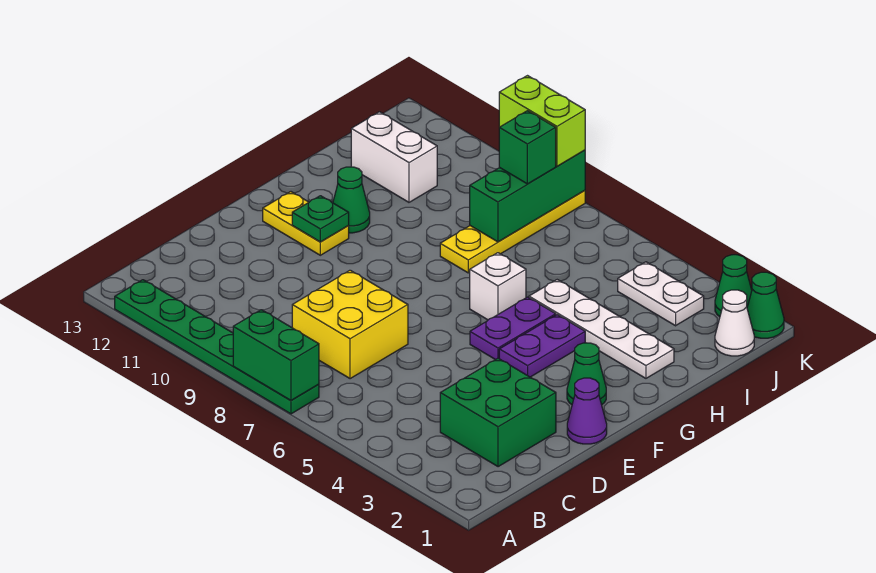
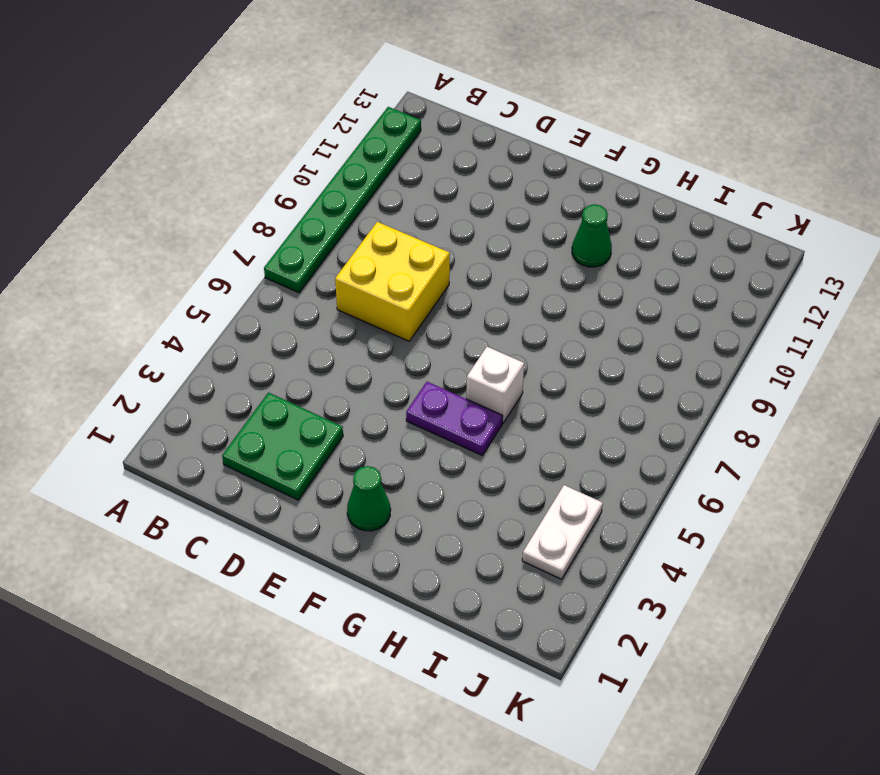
green plate C2:D3 level 1 -> green brick C2:D3 level 1
none -> purple cone E1 level 1
none -> purple plate F4:G4 level 1
none -> yellow plate F11:F12 level 1

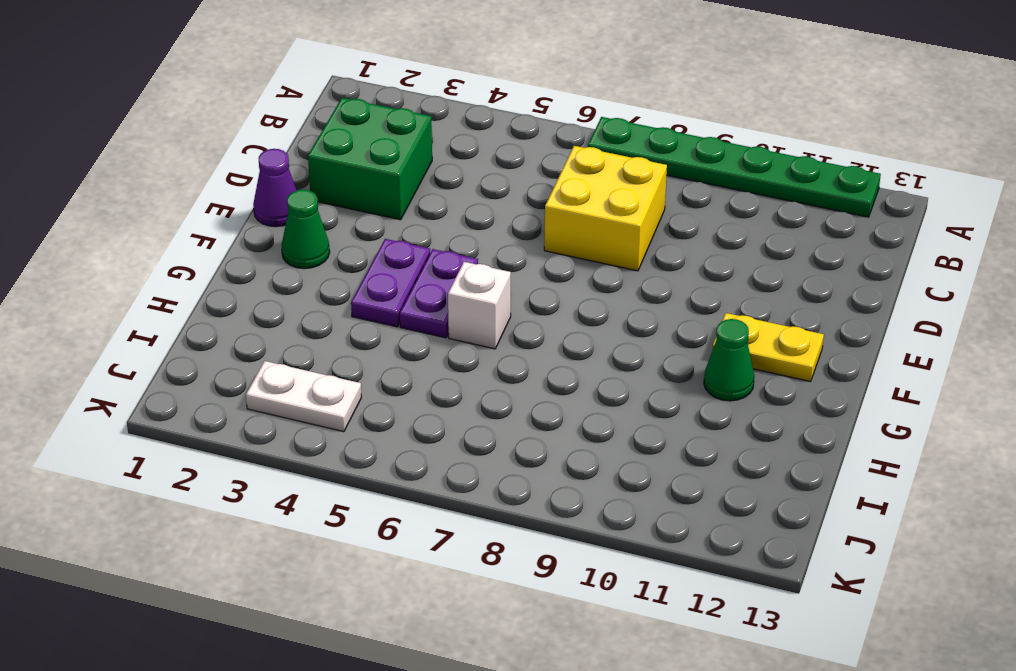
none -> white plate H2:H5 level 1
none -> yellow plate H8:K8 level 1
none -> white brick I11:I12 level 1

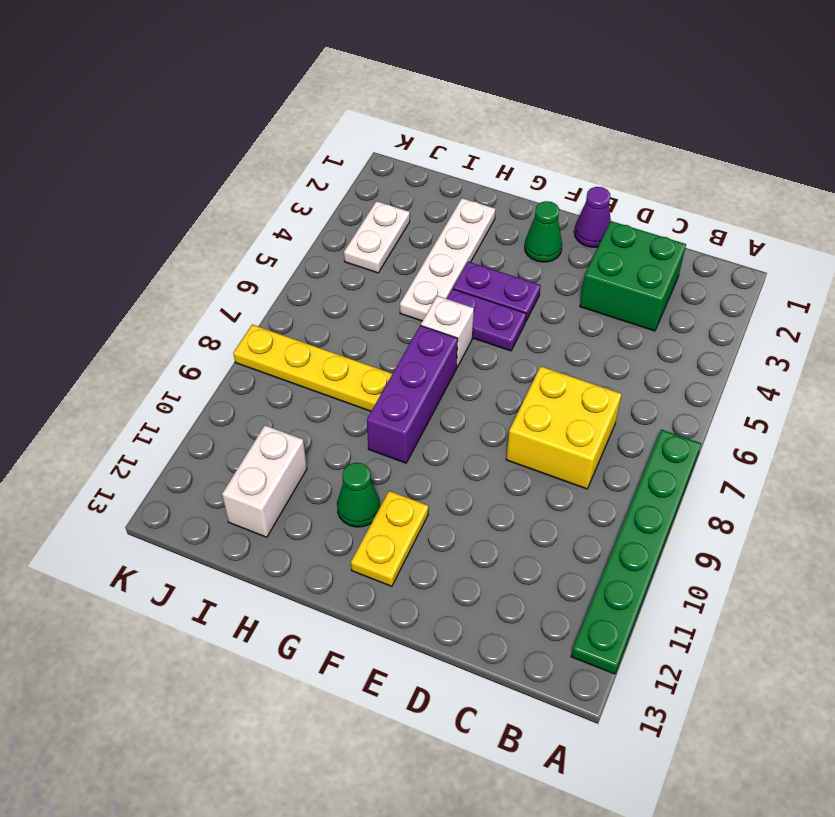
purple brick G7:G9 level 1 -> none
none -> white cone J1 level 1
none -> green cone K1 level 1
none -> green cone K2 level 1

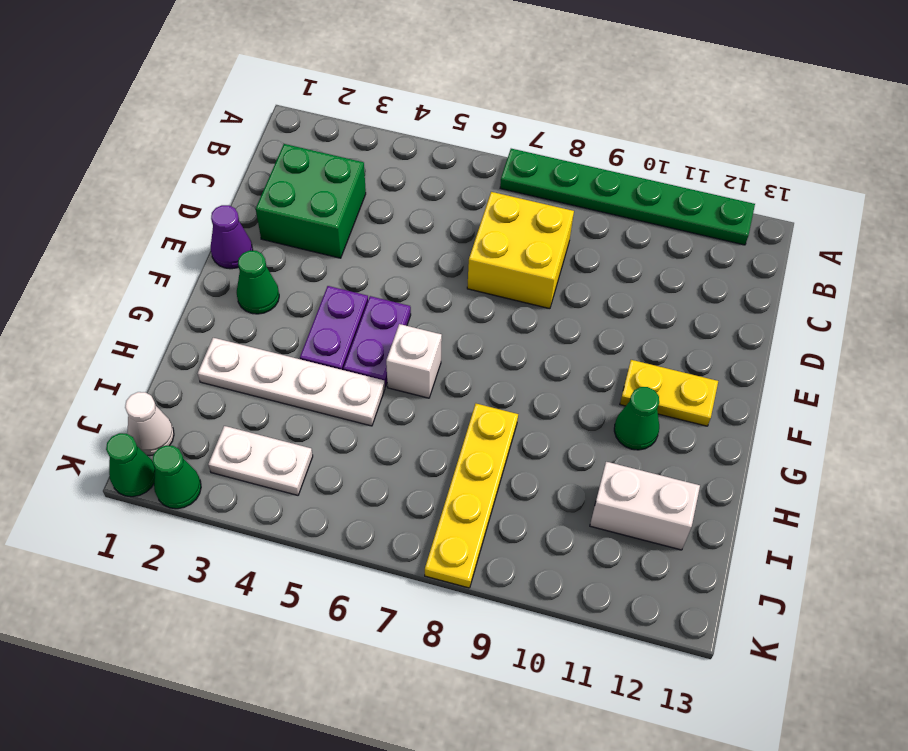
none -> green brick A7:A8 level 2
none -> green plate F11 level 2
none -> green brick I8:K8 level 2

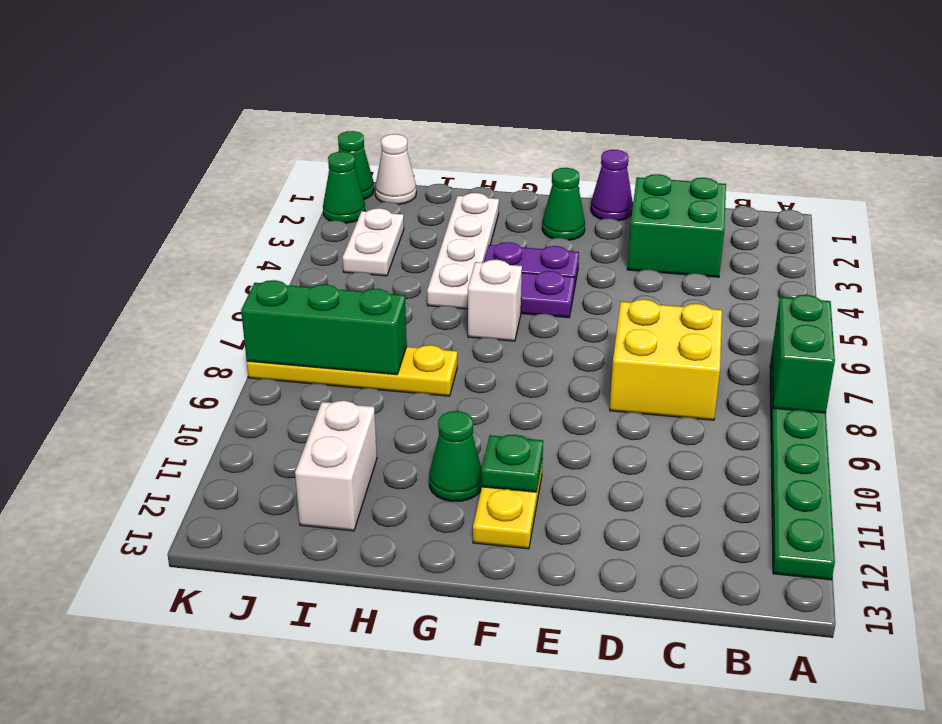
none -> green brick J8 level 3
none -> lime brick K8:K9 level 3

